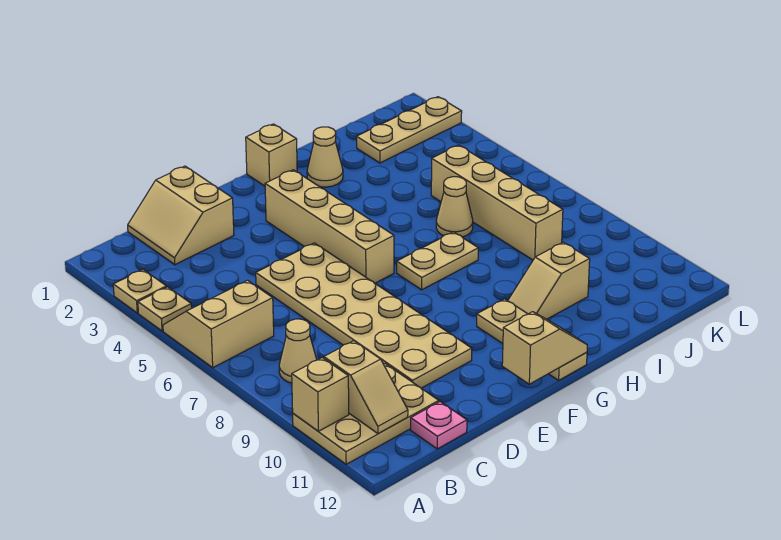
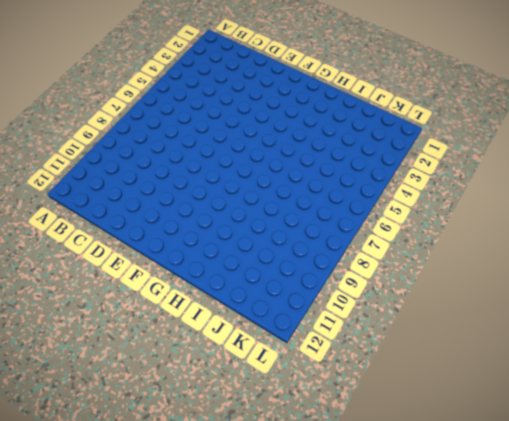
none -> tan plate A3 level 1
none -> tan plate A4 level 1
none -> tan slope A5:B6 level 1 top 6

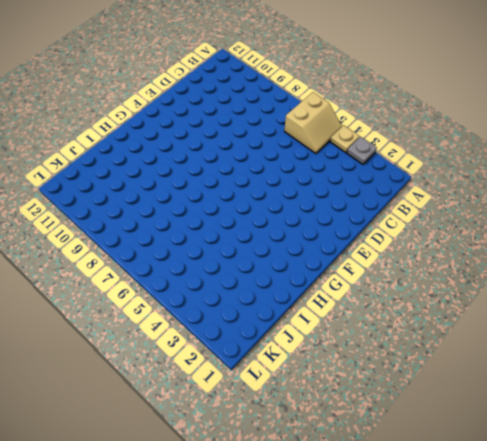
grey plate A3 level 1 -> tan plate A3 level 1
none -> tan plate A10:C11 level 1
none -> tan cone B8 level 1
none -> tan slope C1:D2 level 1 top D

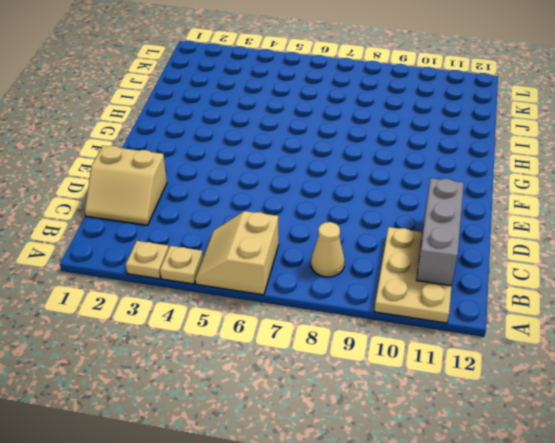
grey brick B11:D11 level 2 -> tan slope B10:B11 level 2 top 10
none -> pink plate C12 level 1
none -> tan plate D5:E10 level 1
none -> tan brick F3:F6 level 1

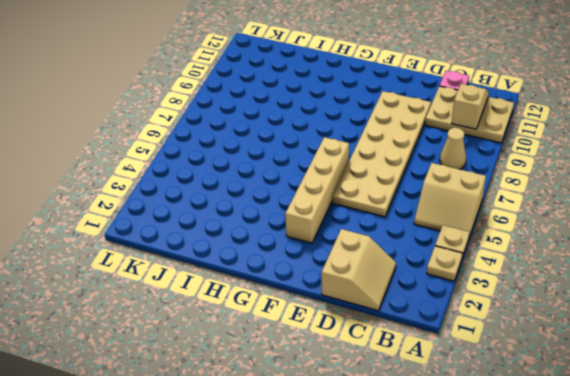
none -> tan brick G1 level 1
none -> tan plate G7:H7 level 1
none -> tan plate G10:G12 level 1

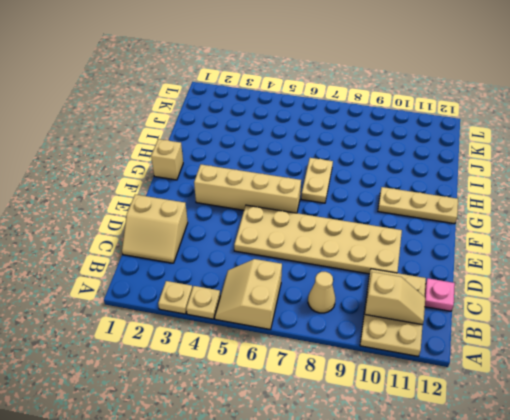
none -> tan cone H2 level 1
none -> tan slope H10:I10 level 1 top I
none -> tan cone I6 level 1

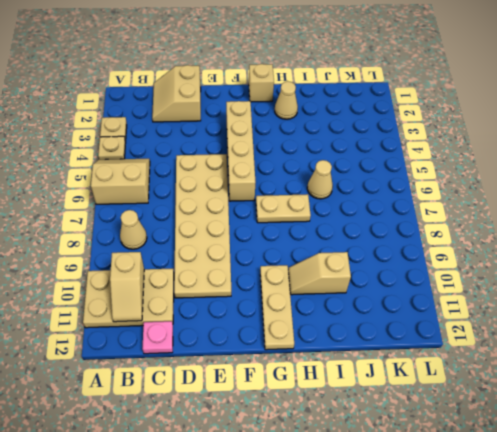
none -> tan plate J2:L2 level 1
none -> tan brick J5:J8 level 1
none -> tan brick A10 level 2

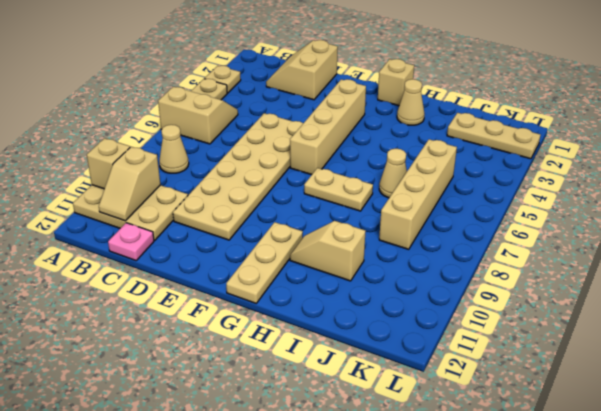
none -> tan slope F12:G12 level 2 top F

